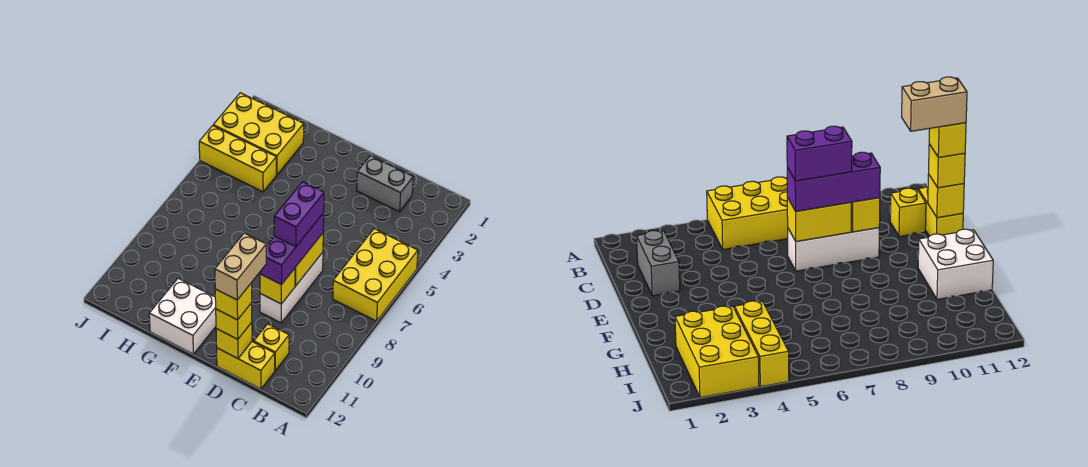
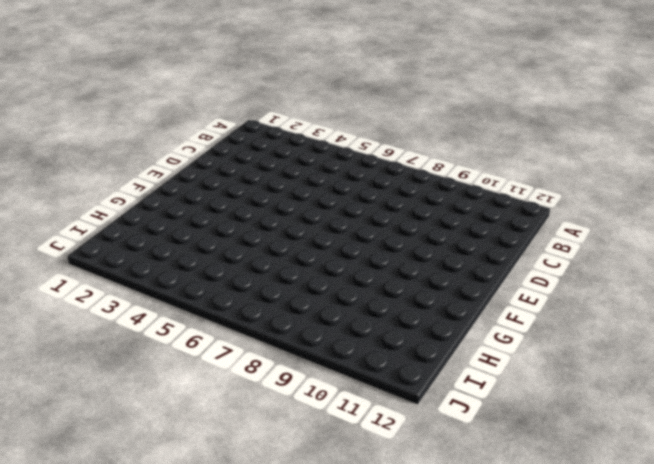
none -> yellow brick A5:B7 level 1
none -> grey brick C2:D2 level 1
none -> yellow brick C11 level 1

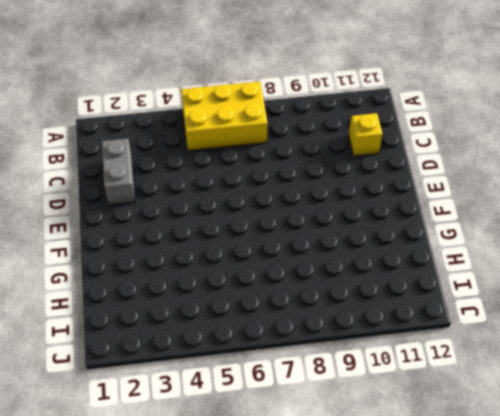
none -> yellow brick C12:D12 level 1
none -> white brick D7:D9 level 1
none -> white brick F11:G12 level 1

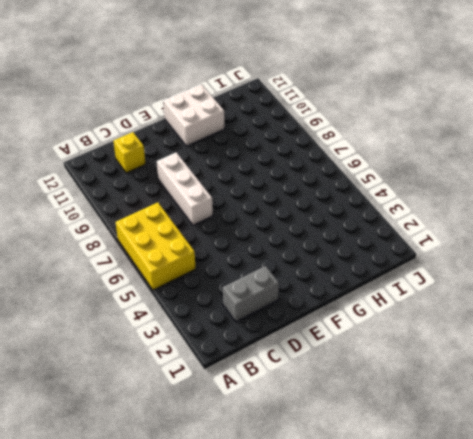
none -> yellow brick C12:D12 level 1
none -> yellow brick H2:J3 level 1
none -> yellow brick H4:J4 level 1

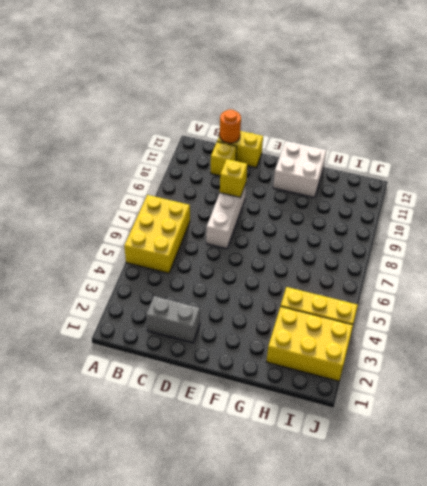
orange round brick C12 level 2 -> none
none -> yellow brick D7:D8 level 2
none -> yellow brick D12 level 2
none -> purple brick D7:D9 level 3

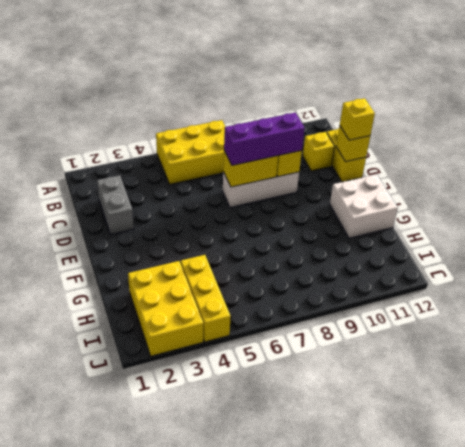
none -> purple brick D7:D8 level 4
none -> yellow brick D12 level 4
none -> tan brick D11:D12 level 5

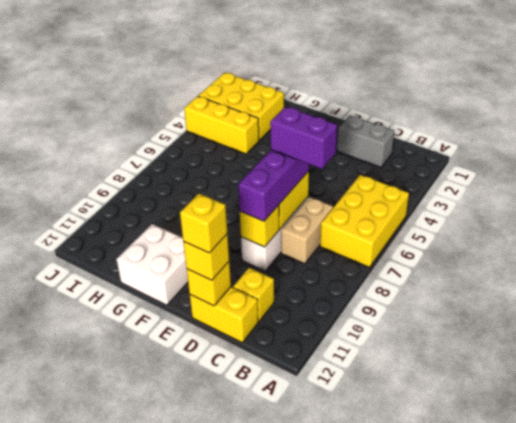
tan brick C7:C8 level 1 -> tan brick D11:D12 level 5
purple brick C7:D7 level 4 -> purple brick D7:D8 level 4

